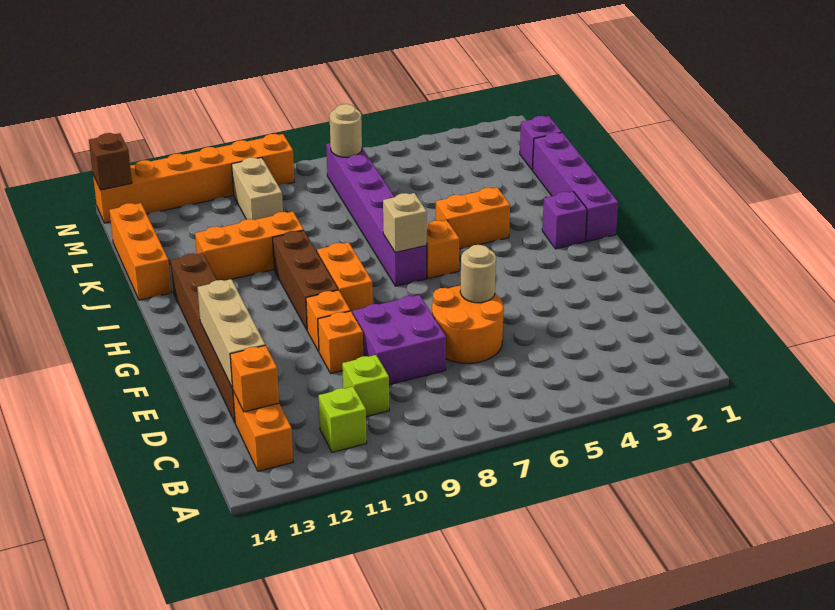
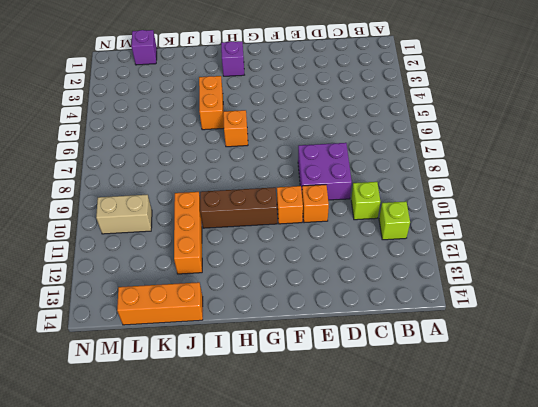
none -> orange brick B13:C13 level 1
none -> orange round brick D6:E7 level 1
none -> brown brick D13:I13 level 1

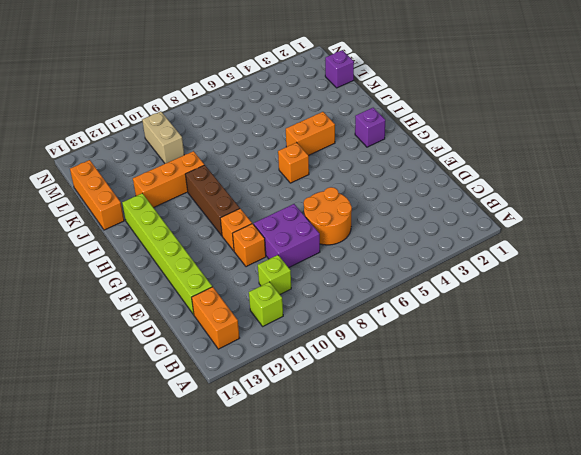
lime brick D13:I13 level 1 -> brown brick D13:I13 level 1
none -> orange brick G9:H9 level 1
none -> purple brick H1:K1 level 1
none -> purple brick H7:M7 level 1

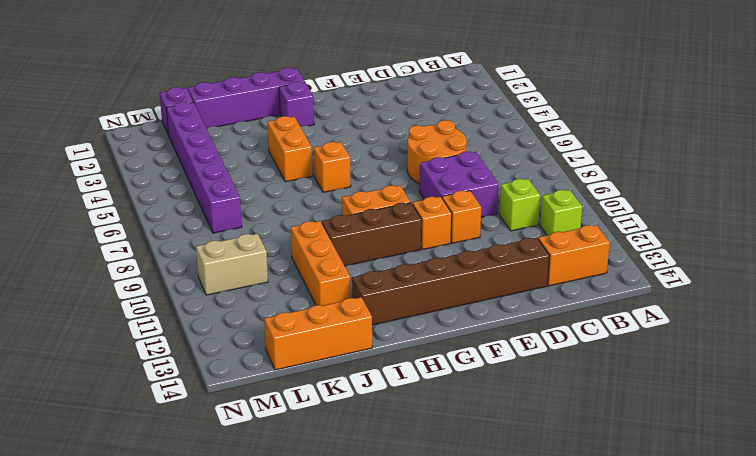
purple brick L2:L7 level 1 -> purple brick H7:M7 level 1
none -> orange brick N9:N14 level 1
none -> orange brick C13 level 2
none -> tan brick D13:F13 level 2

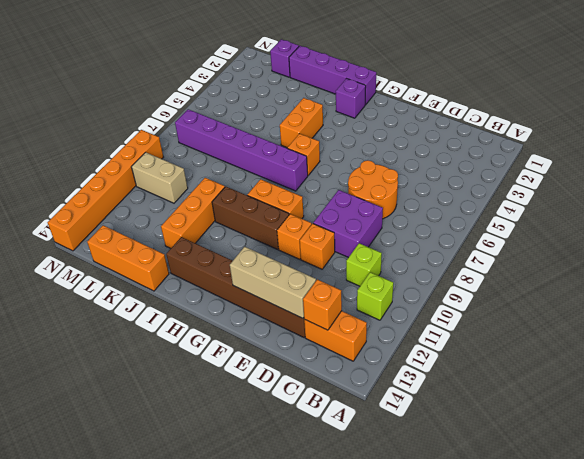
none -> tan round brick E6 level 2
none -> tan brick H7 level 2
none -> tan round brick M7 level 2

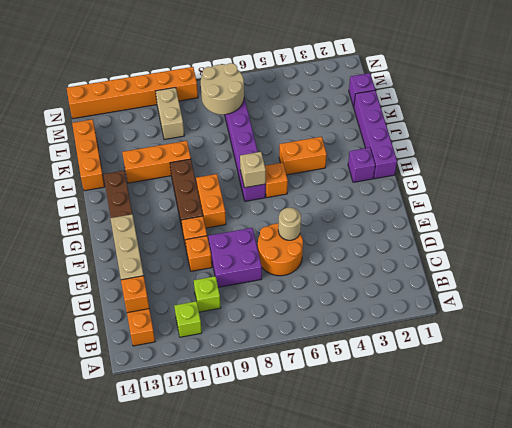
tan round brick L7:M8 level 2 -> tan round brick M7 level 2
none -> brown brick N14 level 2

